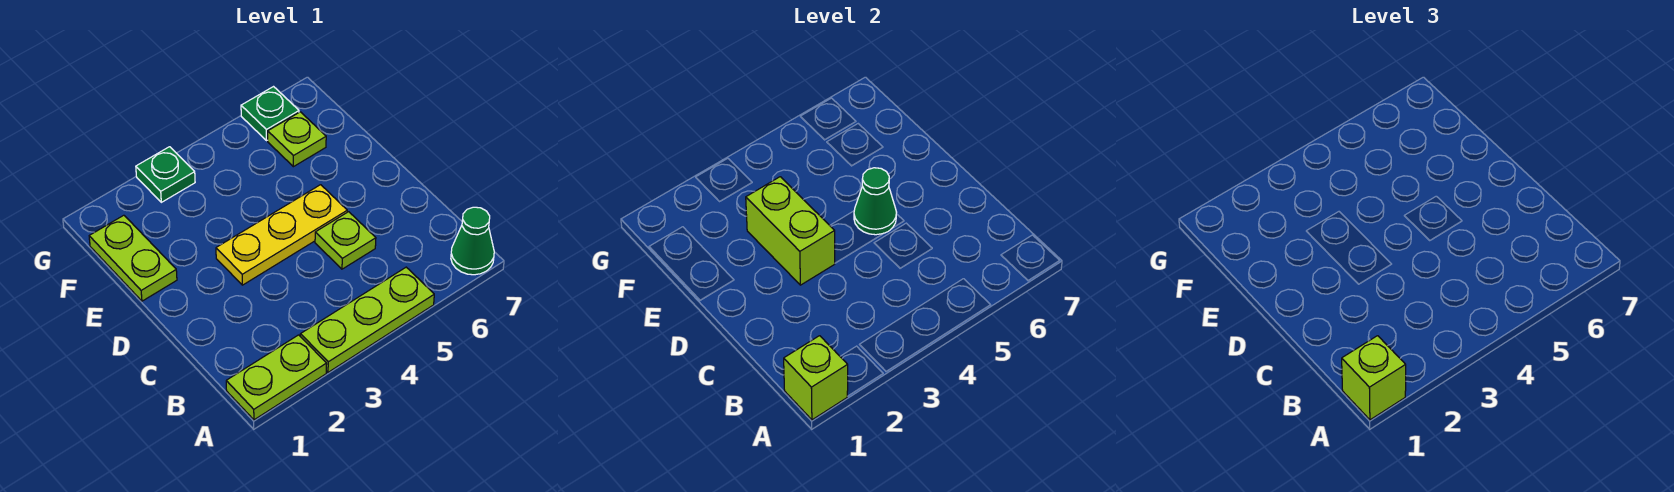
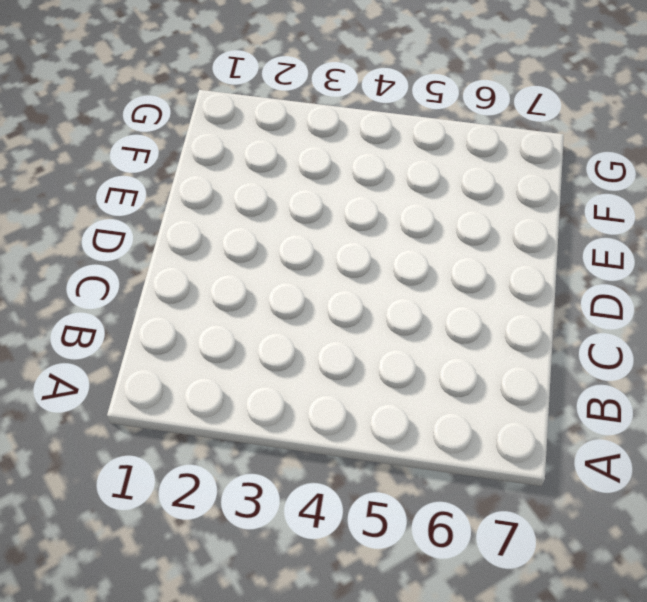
none -> lime plate A1:A2 level 1
none -> lime plate A3:A5 level 1
none -> green cone A7 level 1

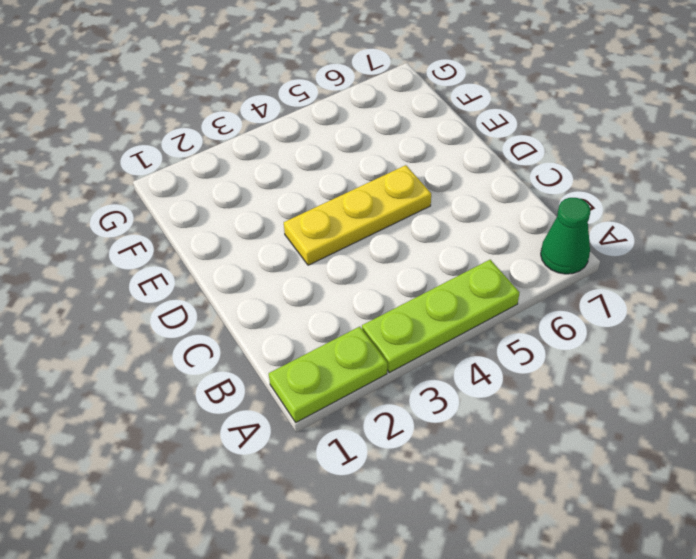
none -> lime plate C5 level 1
none -> lime plate E1:F1 level 1
none -> lime plate F6 level 1

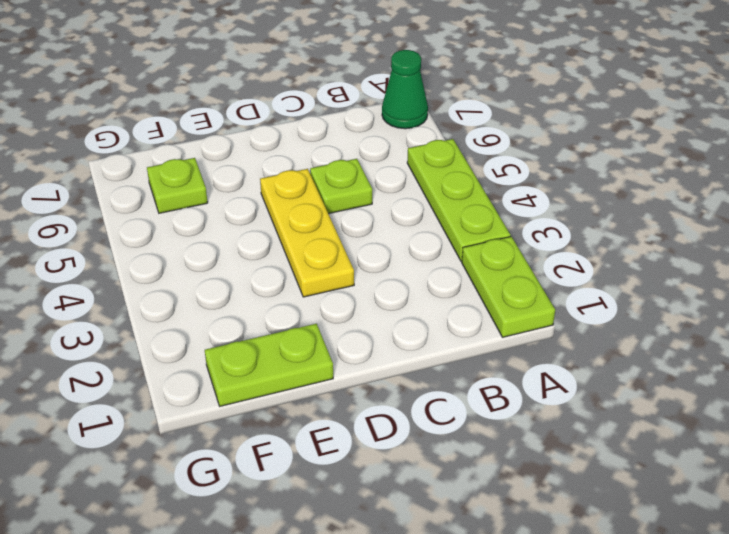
none -> green plate G3 level 1
none -> green plate G6 level 1
none -> lime brick A1 level 2

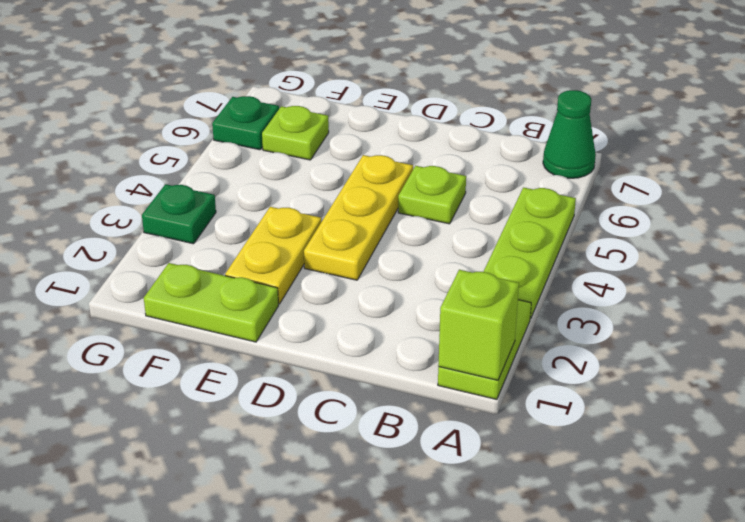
yellow plate E2:E3 level 1 -> none
none -> lime brick D3:E3 level 2
none -> green cone D5 level 2
none -> lime brick A1 level 3

